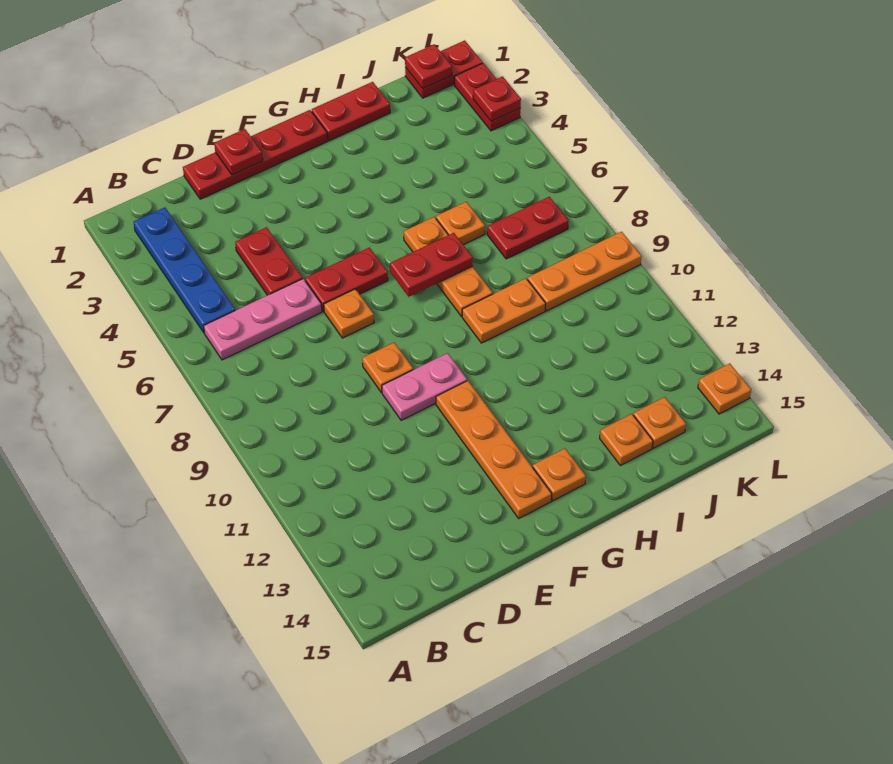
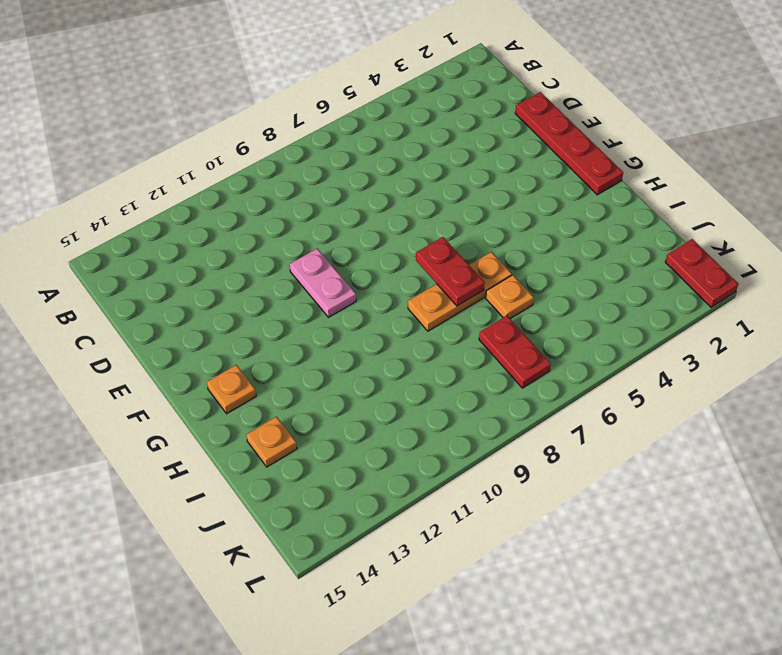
none -> blue plate B2:B5 level 1
none -> pink plate B6:D6 level 1
none -> red plate D4:D5 level 1

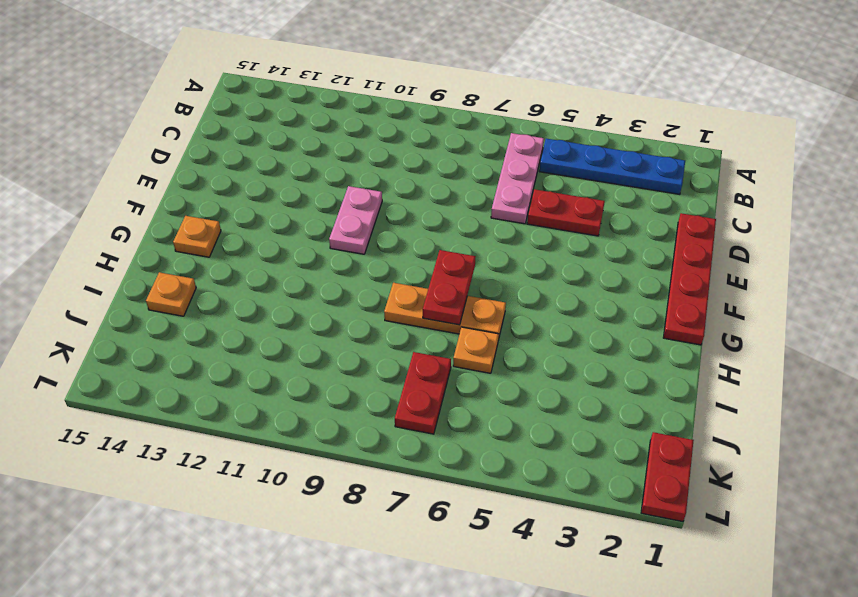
none -> red plate E6:F6 level 1
none -> orange plate E7 level 1
none -> orange plate E9 level 1

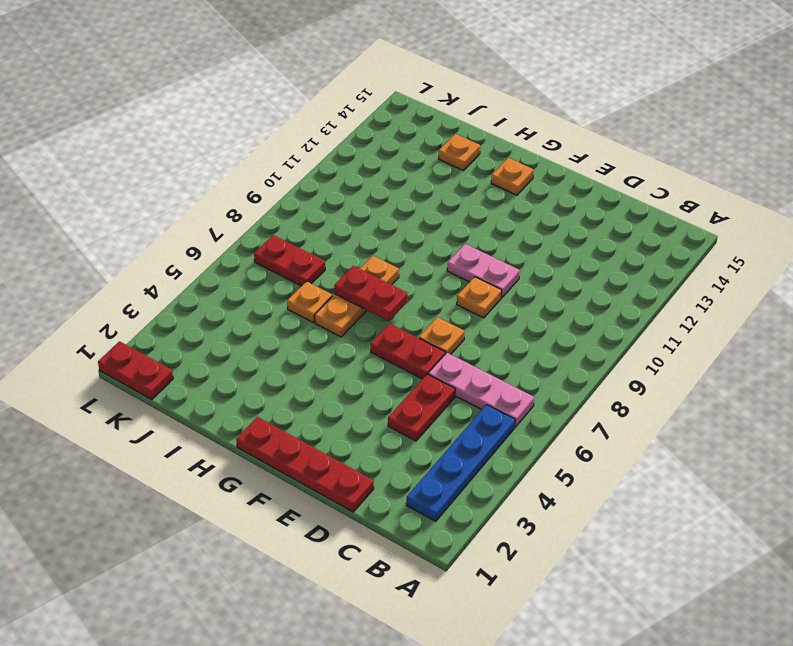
none -> orange plate F11:F14 level 1
none -> red plate H1:I1 level 1
none -> orange plate H9:I9 level 1

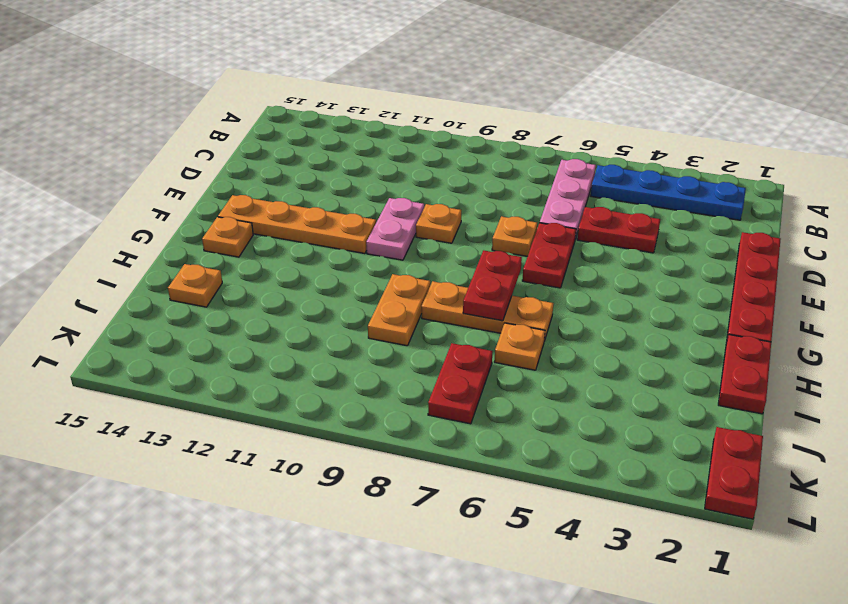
none -> orange plate J9:L9 level 1
none -> orange plate J14 level 1
none -> red plate L2:L3 level 1

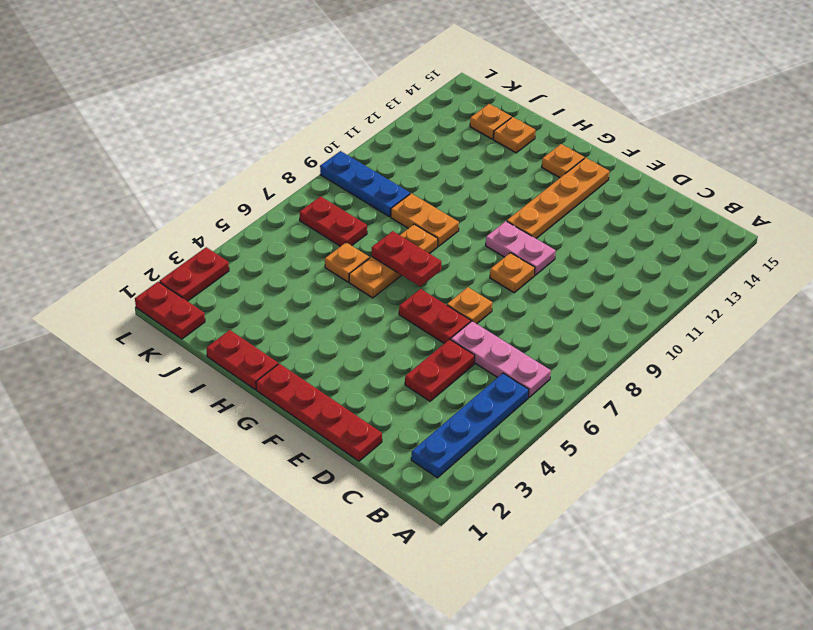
blue plate J9:L9 level 1 -> orange plate J9:L9 level 1
none -> orange plate L14 level 1
none -> red plate E1 level 2
none -> red plate K1 level 2

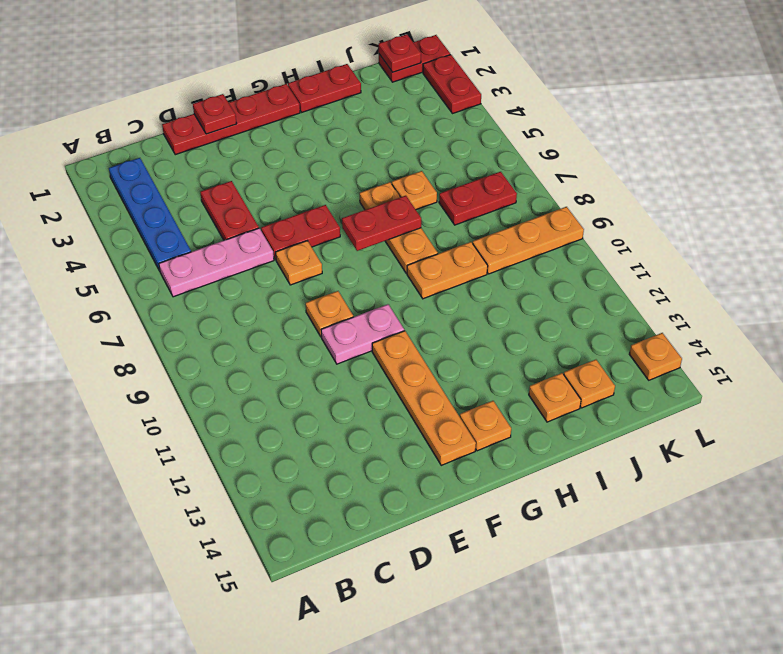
none -> red plate L3 level 2

